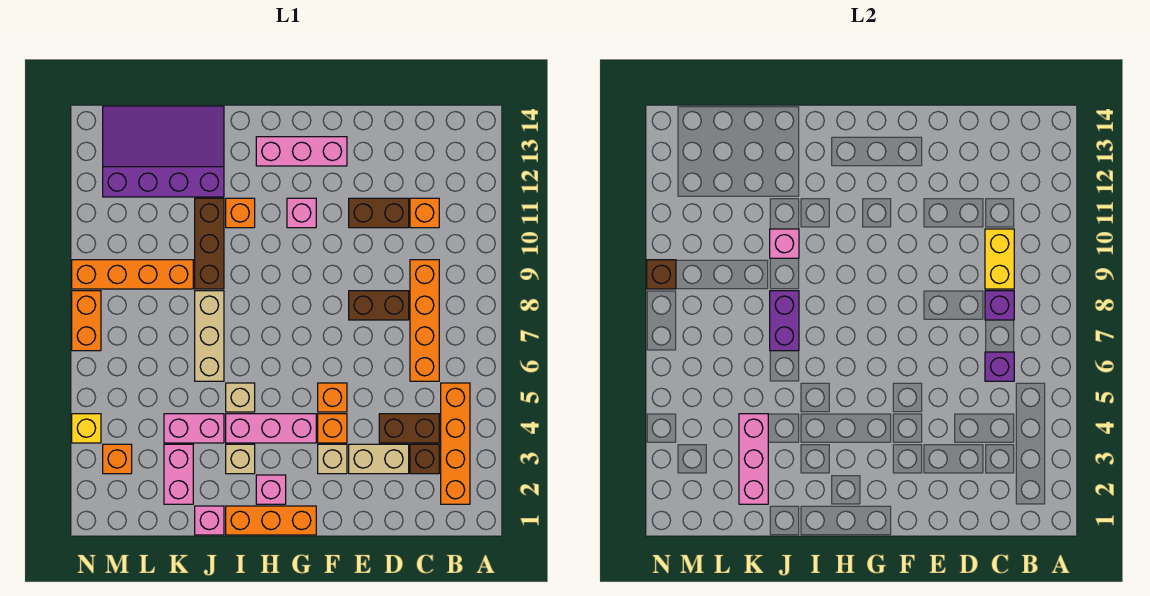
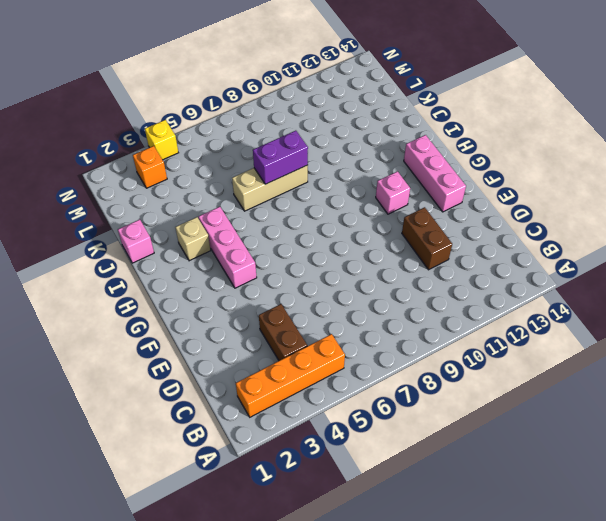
none -> brown brick C3 level 1
none -> orange brick C6:C9 level 1
none -> orange brick C11 level 1
none -> tan brick D3:E3 level 1

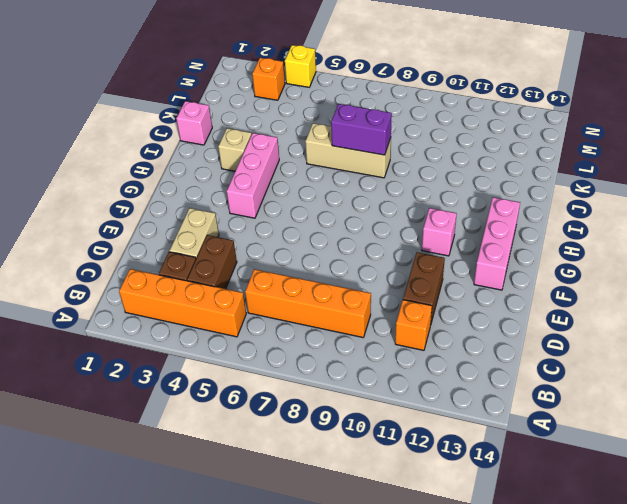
none -> brown brick D8:E8 level 1
none -> tan brick F3 level 1
none -> orange brick F4 level 1
none -> orange brick F5 level 1

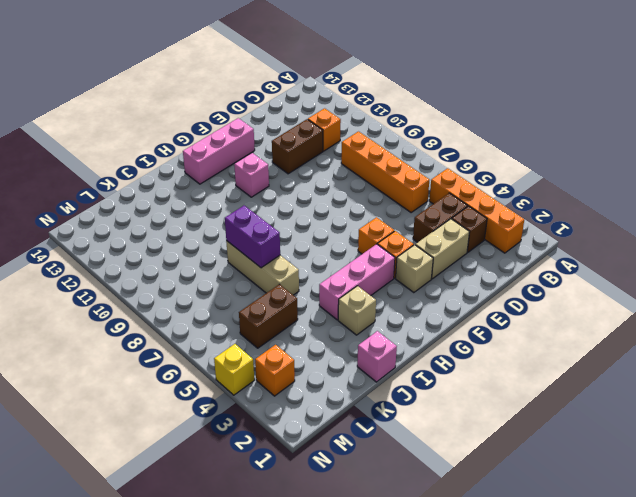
brown brick K5:L5 level 1 -> brown brick D8:E8 level 1
none -> orange brick G1:I1 level 1
none -> pink brick H2 level 1
none -> tan brick I5 level 1
none -> orange brick I11 level 1

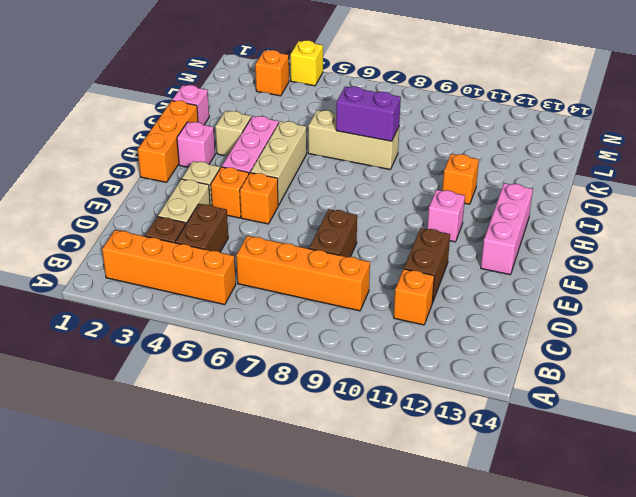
tan brick G5:I5 level 1 -> tan brick I5 level 1
none -> pink brick J4:K4 level 1
none -> brown brick J9:J11 level 1
none -> purple slope J12:M14 level 1 top 12
none -> pink brick K2:K3 level 1

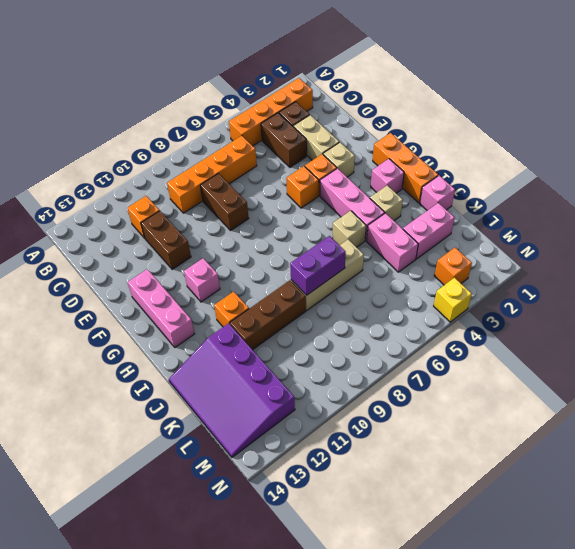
none -> orange brick K9:N9 level 1
none -> orange brick N7:N8 level 1
none -> purple brick C6 level 2
none -> purple brick C8 level 2

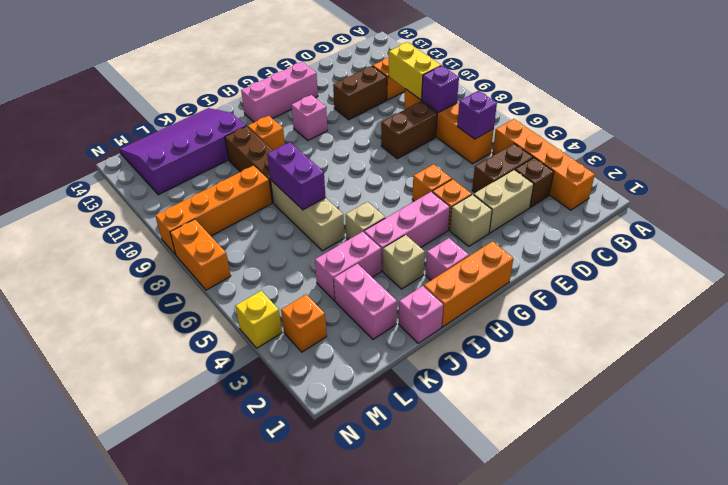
none -> pink brick J10 level 2
none -> pink brick K2:K4 level 2
none -> brown brick N9 level 2

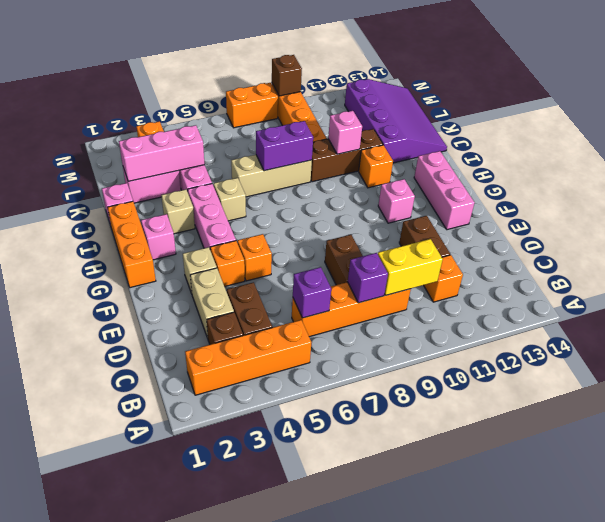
none -> yellow brick N4 level 1

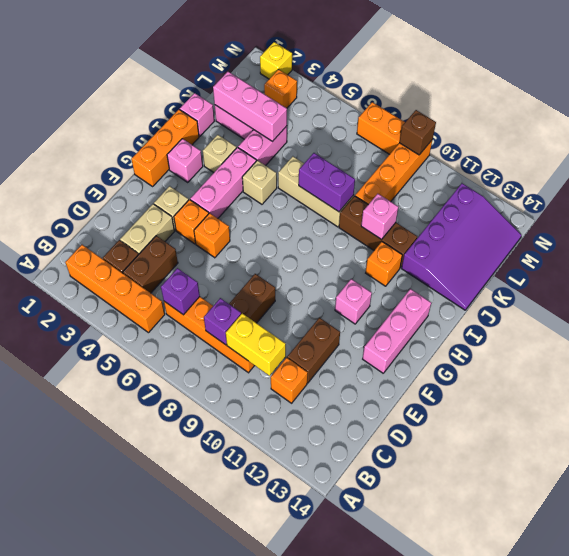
yellow brick N2 level 1 -> yellow brick N4 level 1

